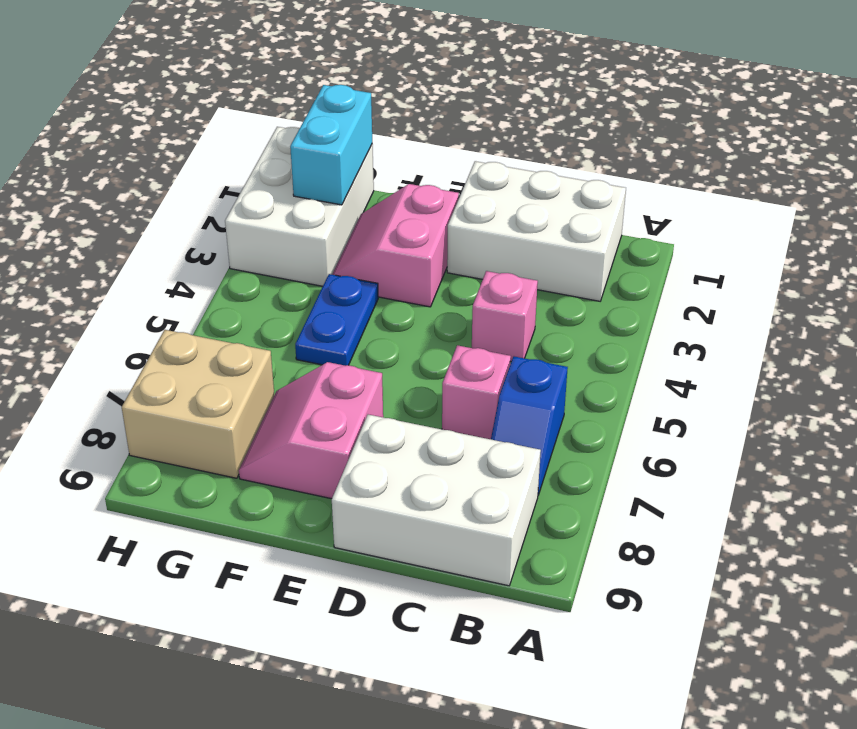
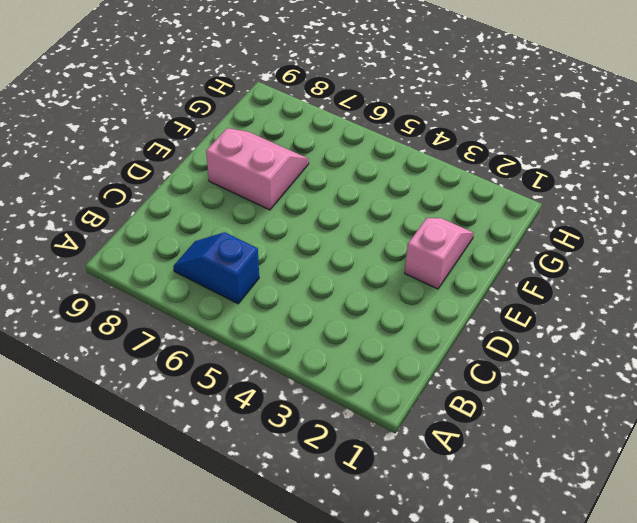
pink slope E2:F2 level 1 top E -> pink slope E2:F3 level 1 top E
none -> white brick B1:D2 level 1
none -> white brick B8:D9 level 1

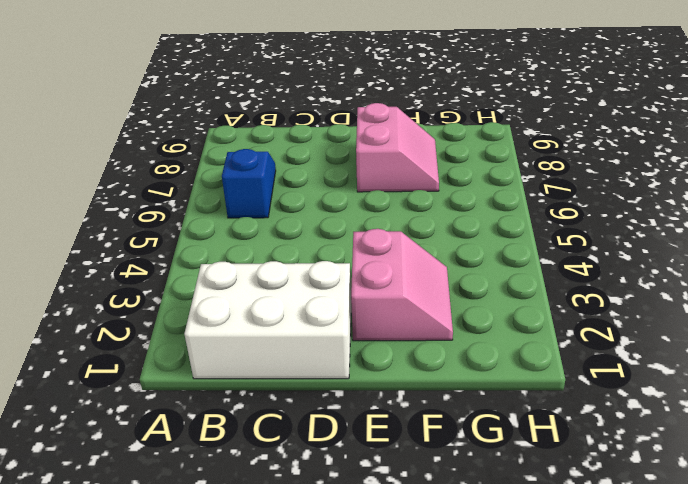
none -> white brick B8:D9 level 1
none -> pink brick C4 level 1

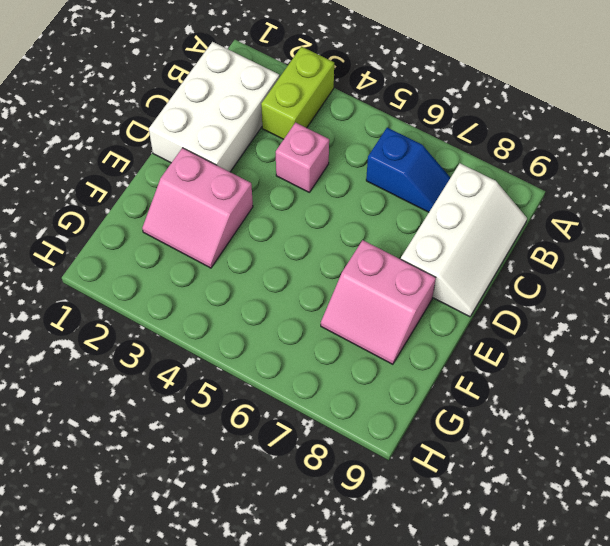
lime brick A3:B3 level 1 -> none
white slope B8:D9 level 1 top 8 -> white brick B8:D9 level 1
none -> pink brick C6 level 1
none -> blue plate F4:F5 level 1

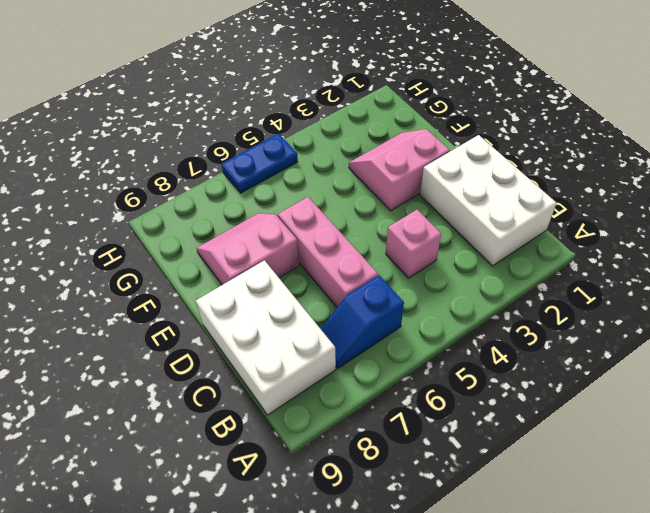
pink brick C6:E6 level 1 -> pink brick C6 level 1
blue plate H5:H6 level 1 -> blue plate F4:F5 level 1
none -> white brick G1:H3 level 1
none -> tan brick G7:H8 level 1

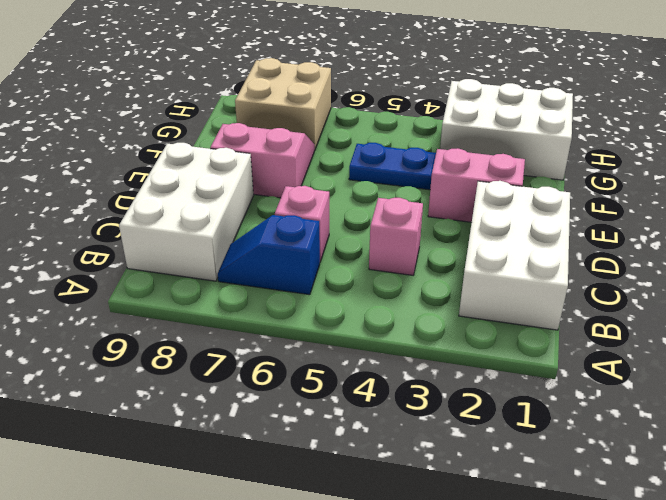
none -> cyan brick G1:G2 level 2

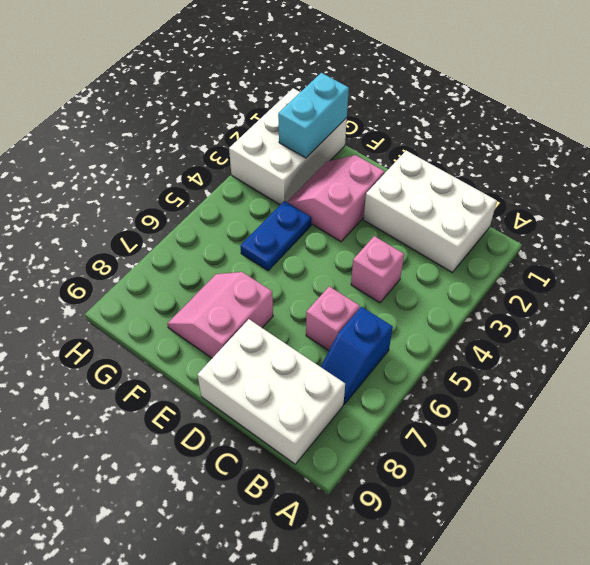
none -> tan brick G7:H8 level 1

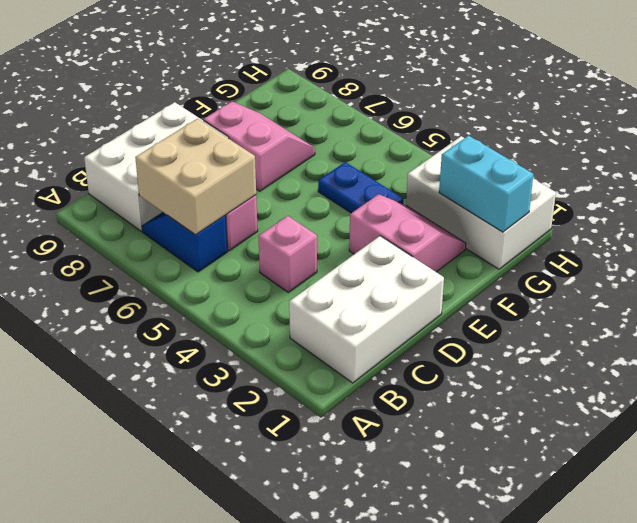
tan brick B6:C7 level 2 -> tan brick G7:H8 level 1

